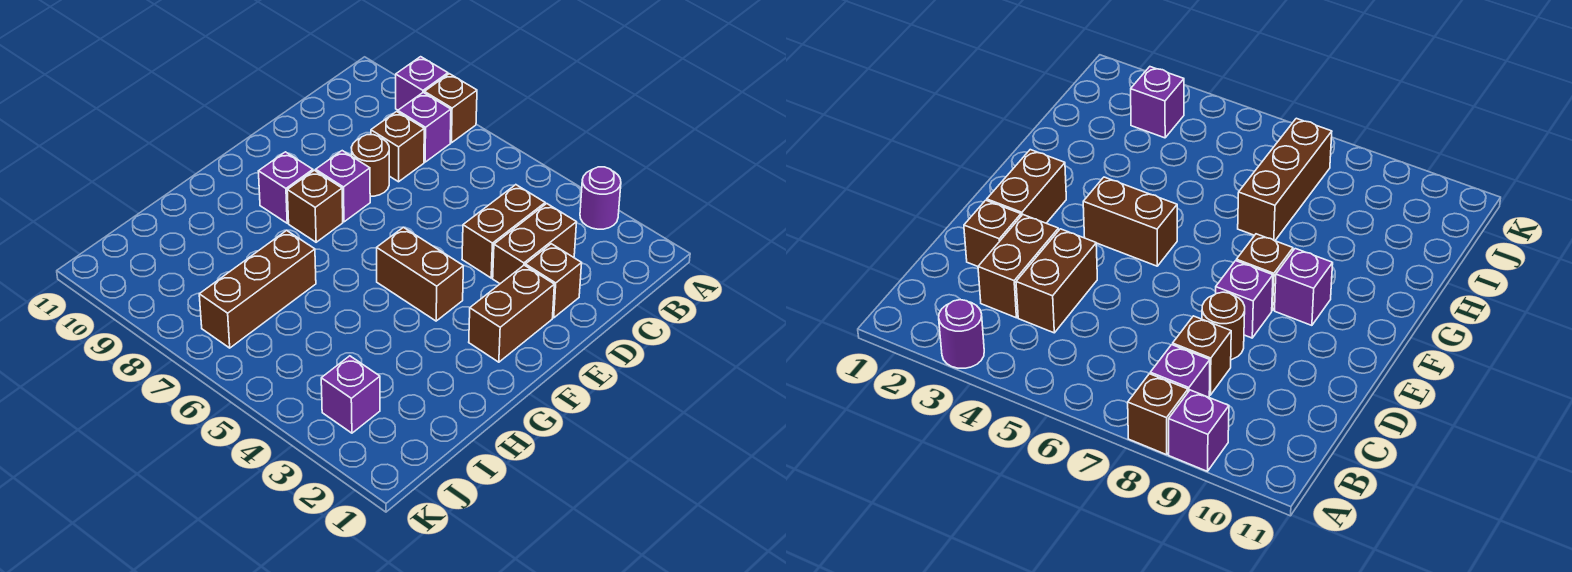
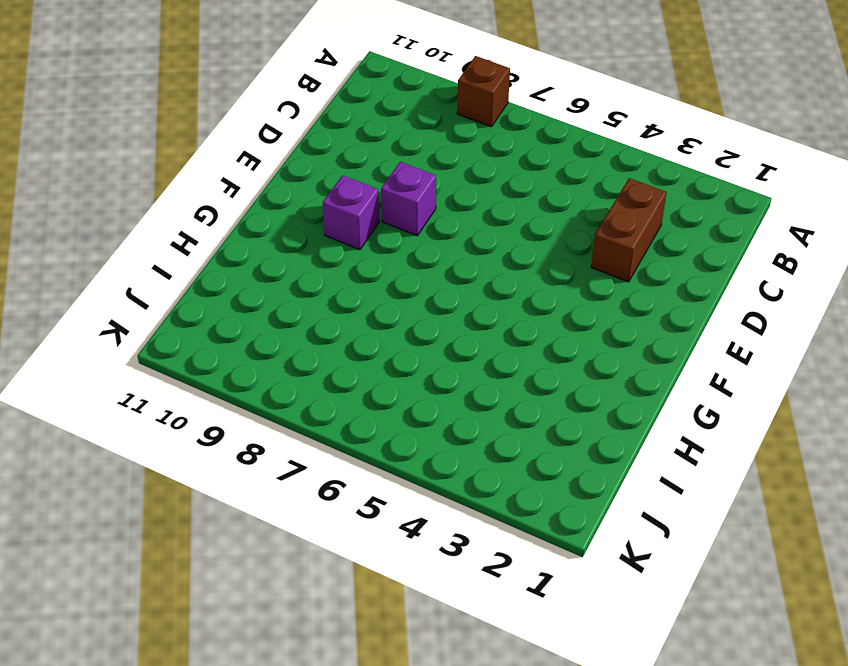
none -> purple round brick A3 level 1
none -> purple brick A9 level 1
none -> purple brick B8 level 1

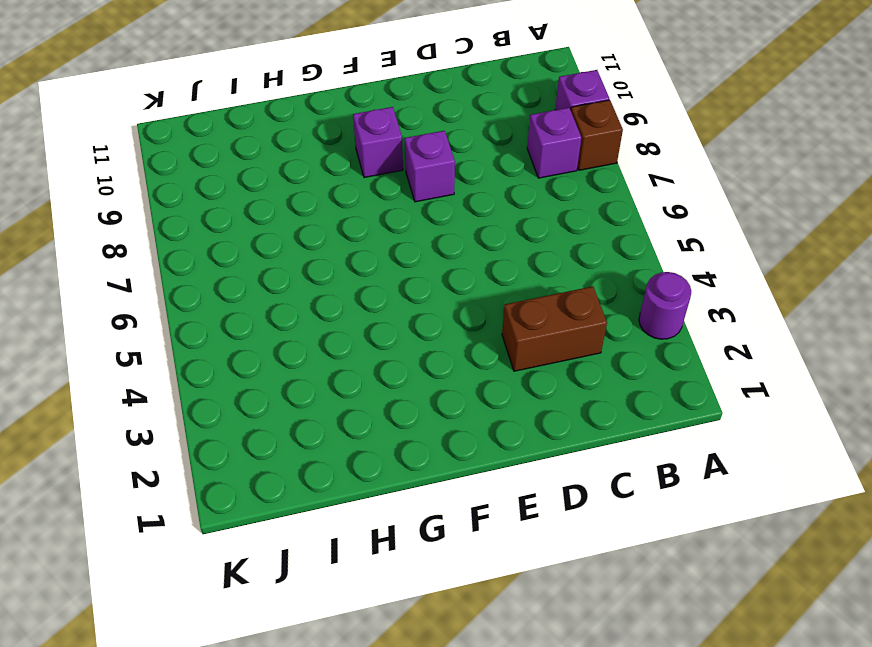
none -> brown brick C4:D4 level 1
none -> brown brick C8 level 1
none -> brown brick D2 level 1

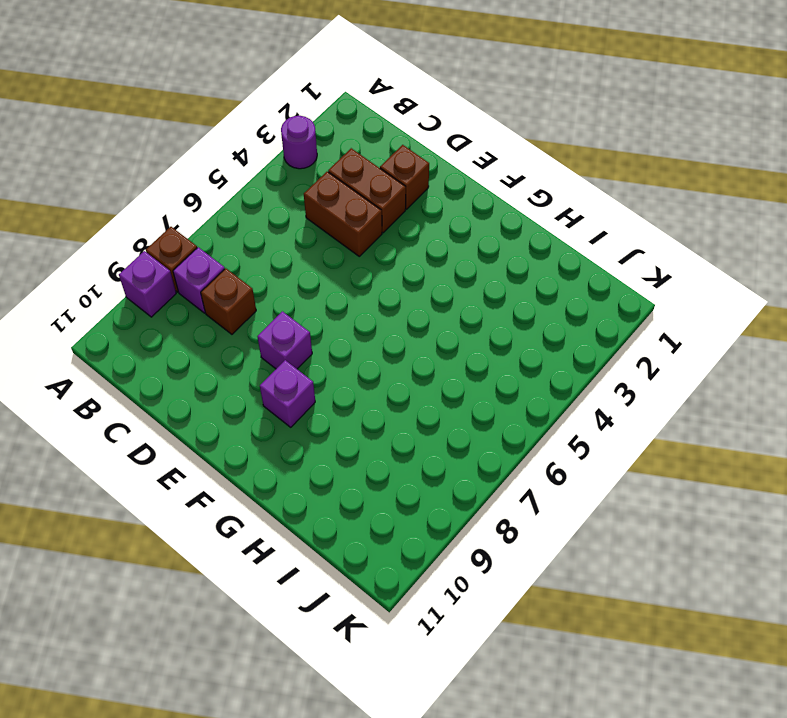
none -> brown round brick D8 level 1
none -> brown brick E2:F2 level 1
none -> brown brick F4:F5 level 1

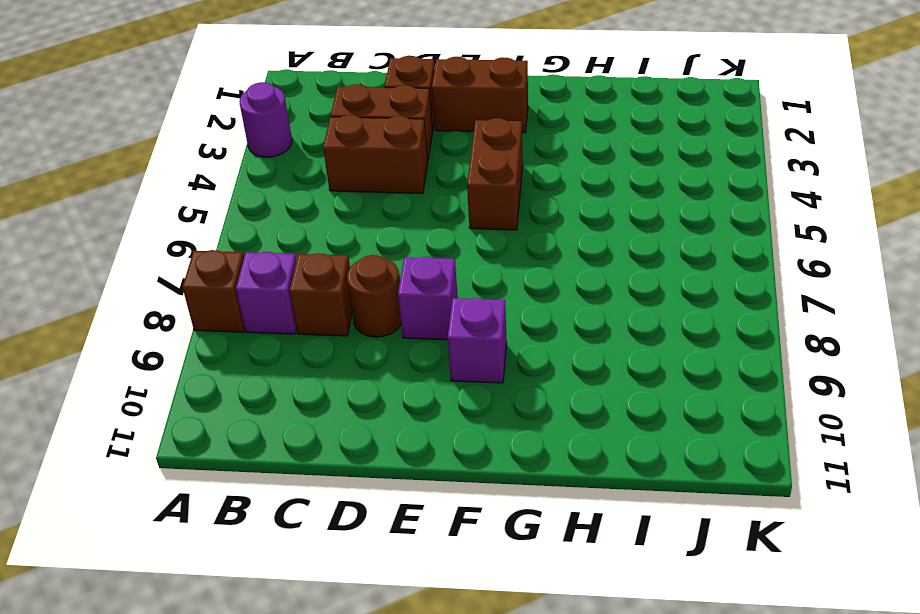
none -> purple brick A9 level 1
none -> brown brick F8 level 1
none -> brown brick H7:J7 level 1

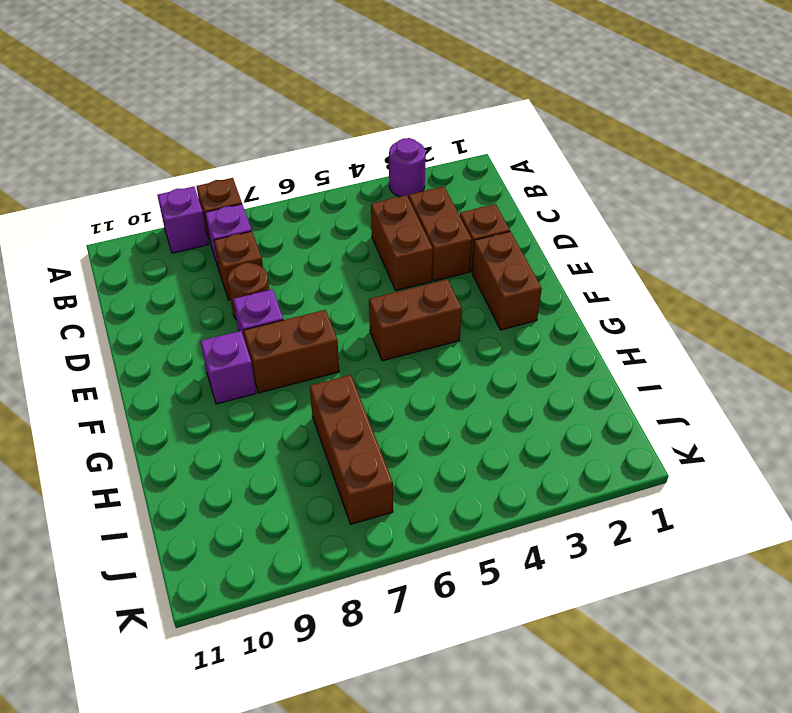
brown brick F7:F8 level 1 -> brown brick F8 level 1
none -> purple brick J3 level 1

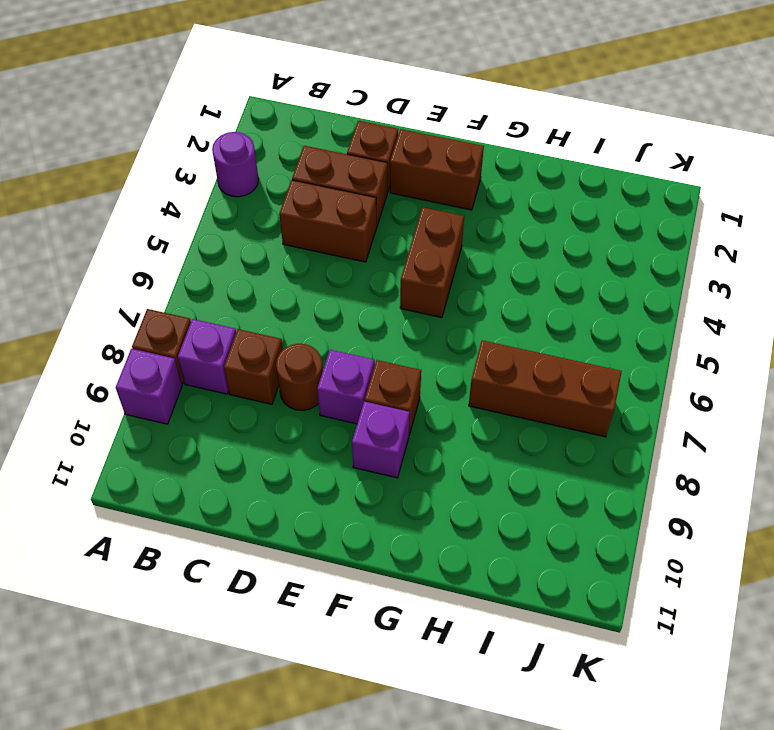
none -> purple brick J3 level 1

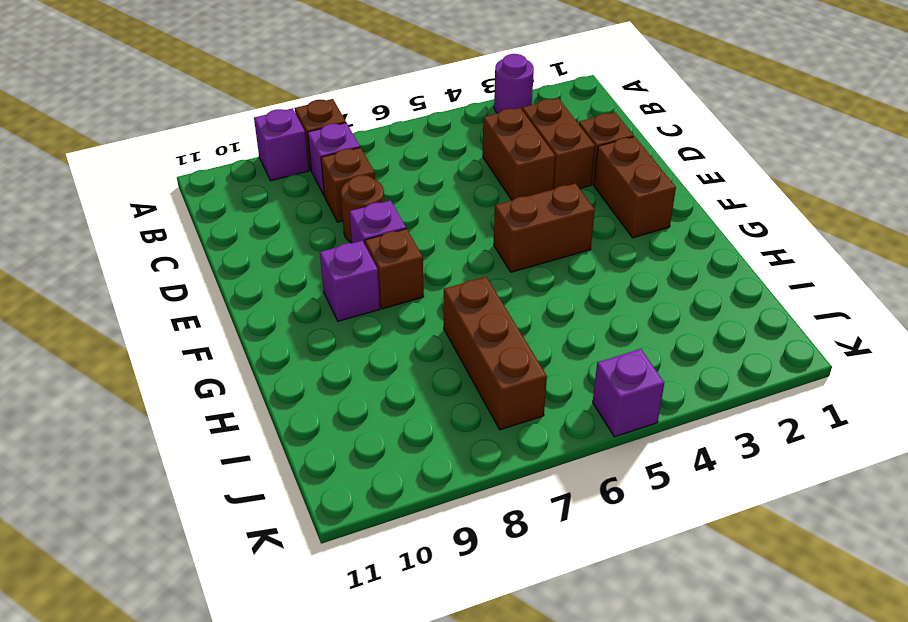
purple brick K5 level 1 -> purple brick J3 level 1

